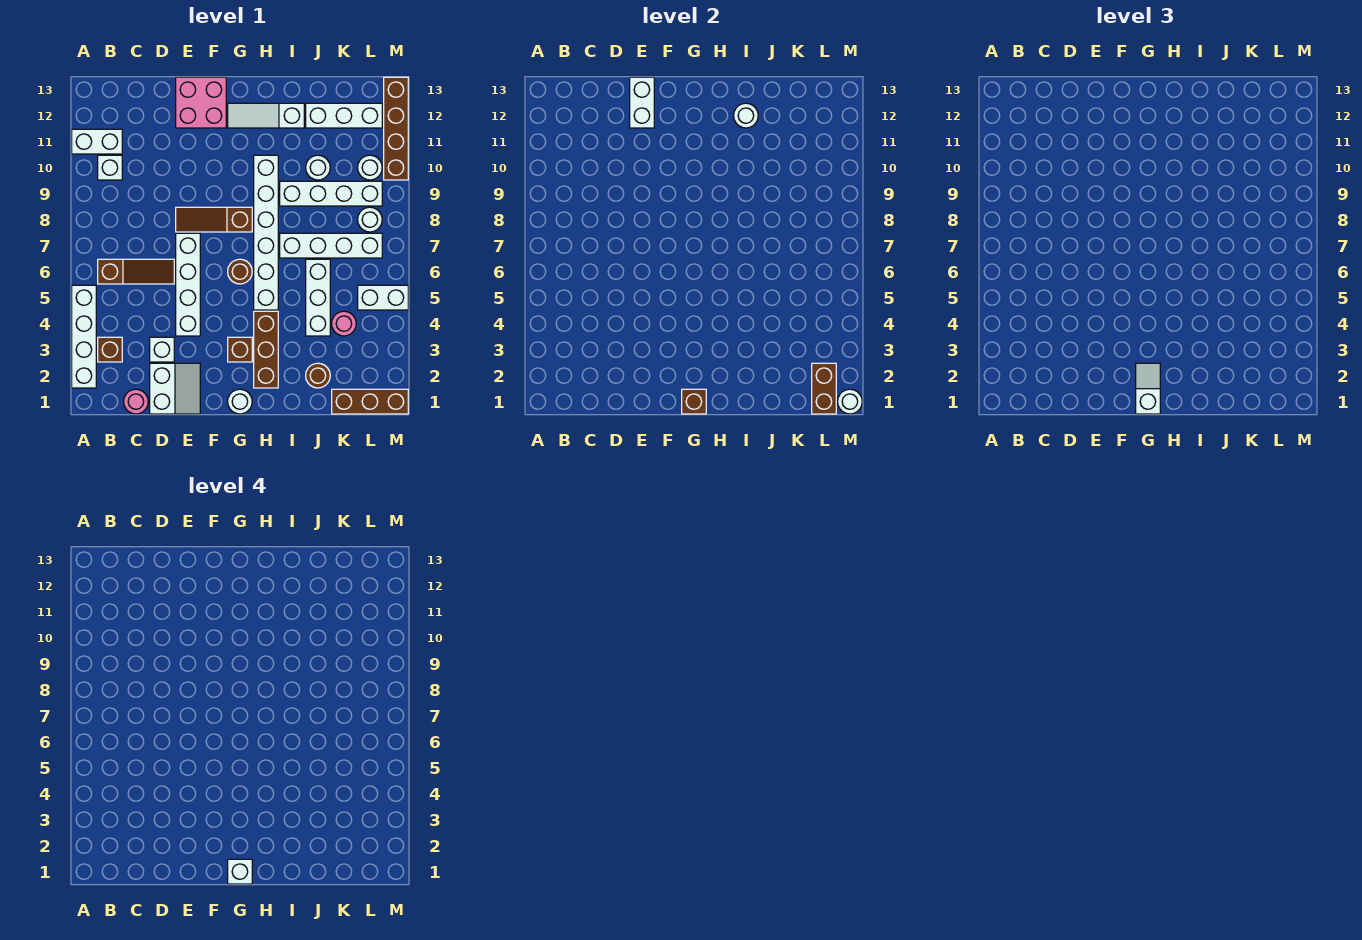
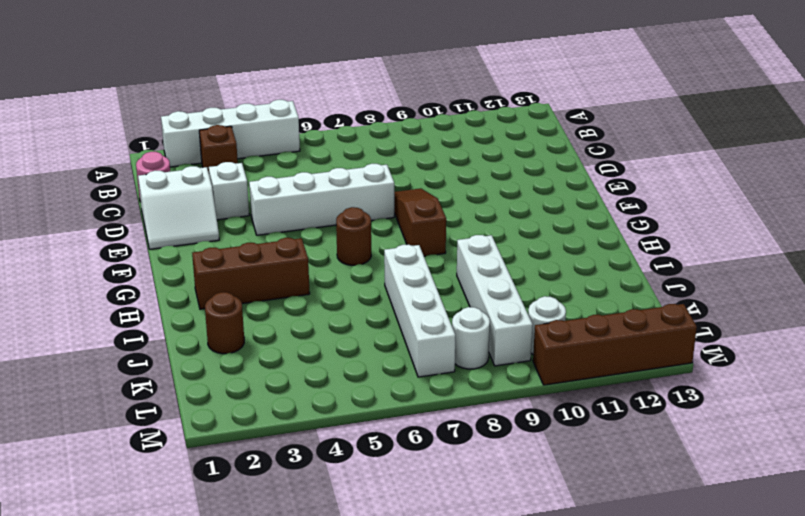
none -> white brick A11:B11 level 1
none -> brown slope B6:D6 level 1 top B
none -> white brick B10 level 1
none -> pink brick E12:F13 level 1

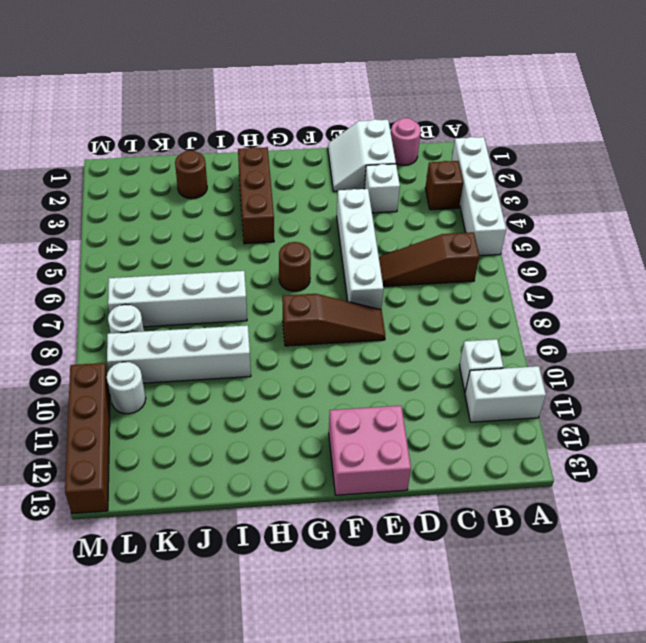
none -> white round brick G1 level 1
none -> brown brick G3 level 1
none -> white slope G12:I12 level 1 top I
none -> white brick H5:H10 level 1

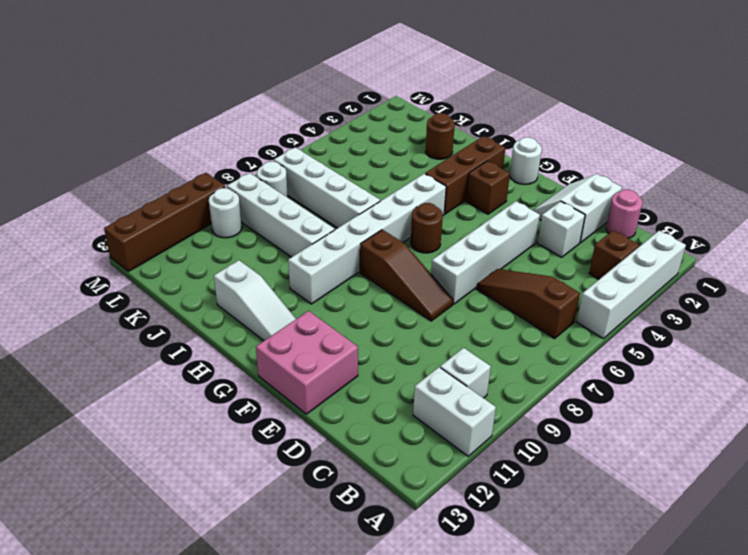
none -> white brick J4:J6 level 1
none -> white round brick J10 level 1
none -> white brick J12:L12 level 1
none -> brown brick K1:M1 level 1

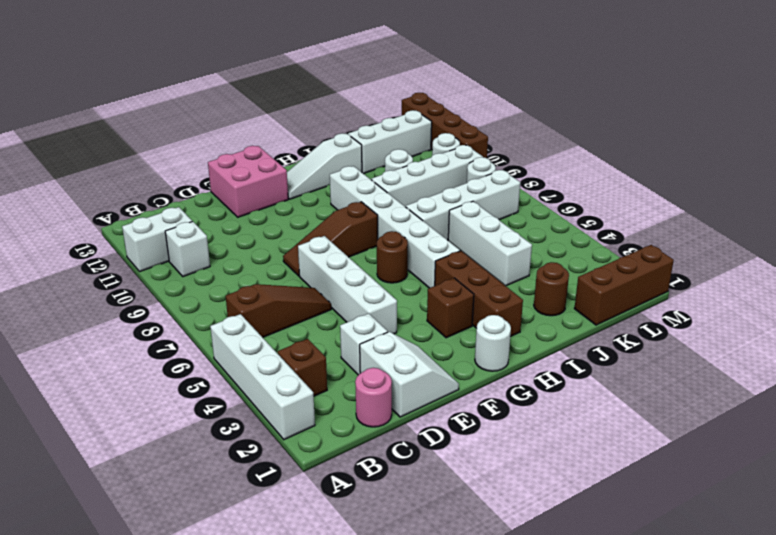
none -> pink round brick K4 level 1
none -> white brick L5:M5 level 1
none -> white brick E12:E13 level 2
none -> brown brick G1 level 2

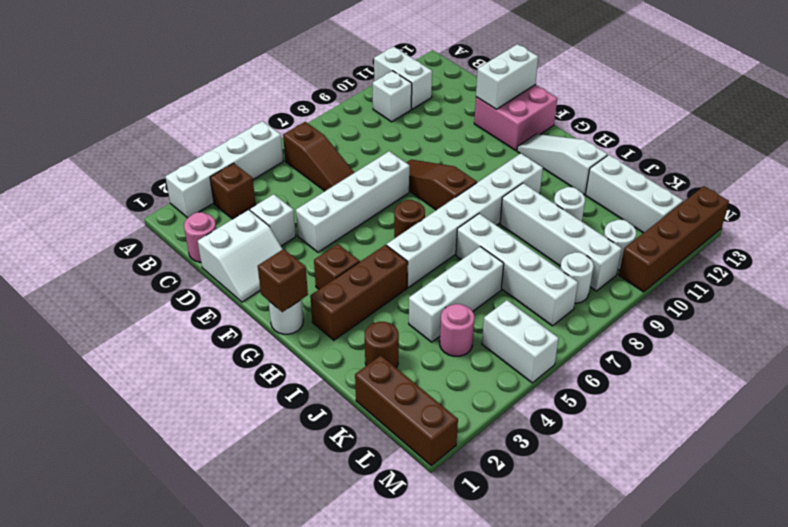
none -> white round brick I12 level 2
none -> brown brick L1:L2 level 2
none -> white round brick M1 level 2
none -> white slope G1:G2 level 3 top 1

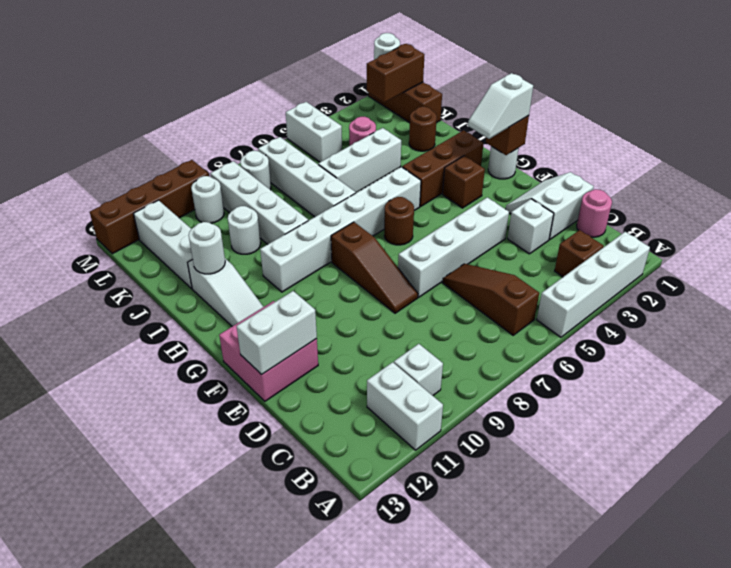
none -> white brick G1 level 4

